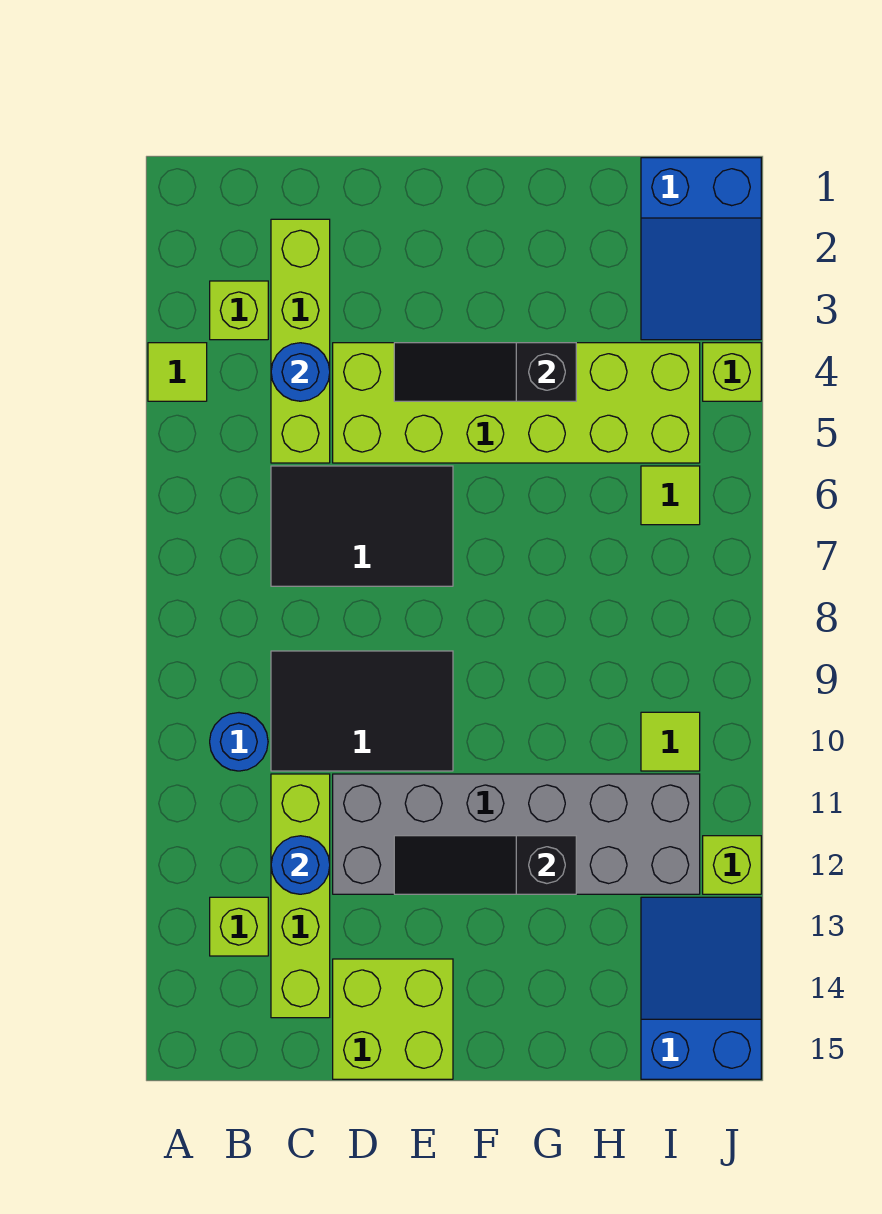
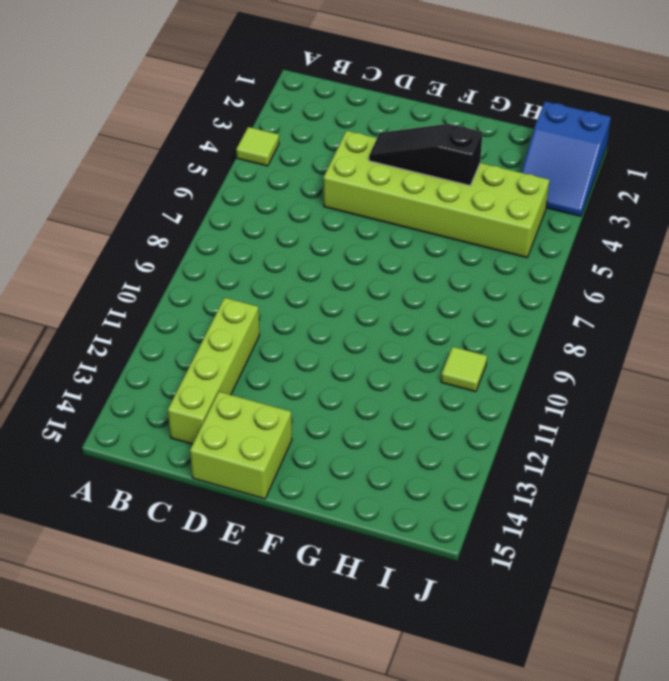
none -> lime brick B3 level 1
none -> blue round brick B10 level 1
none -> lime brick B13 level 1

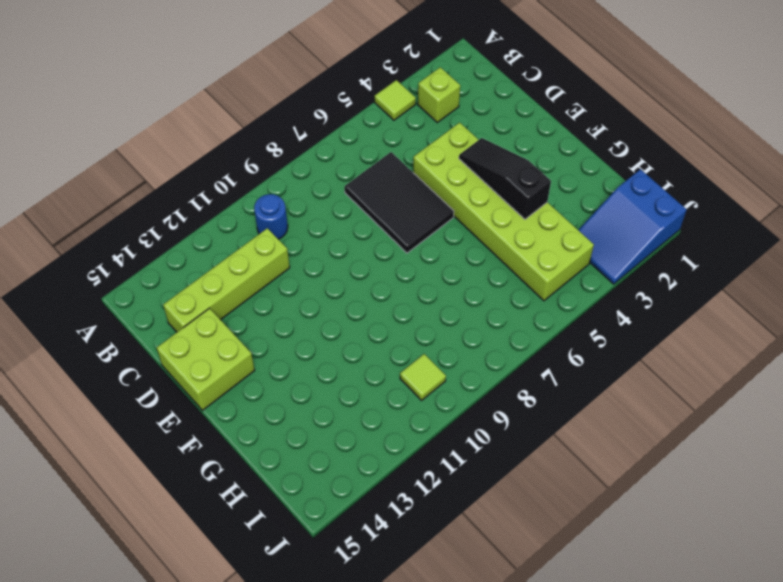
none -> lime brick B13 level 1
none -> lime brick C2:C5 level 1
none -> black tile C9:E10 level 1

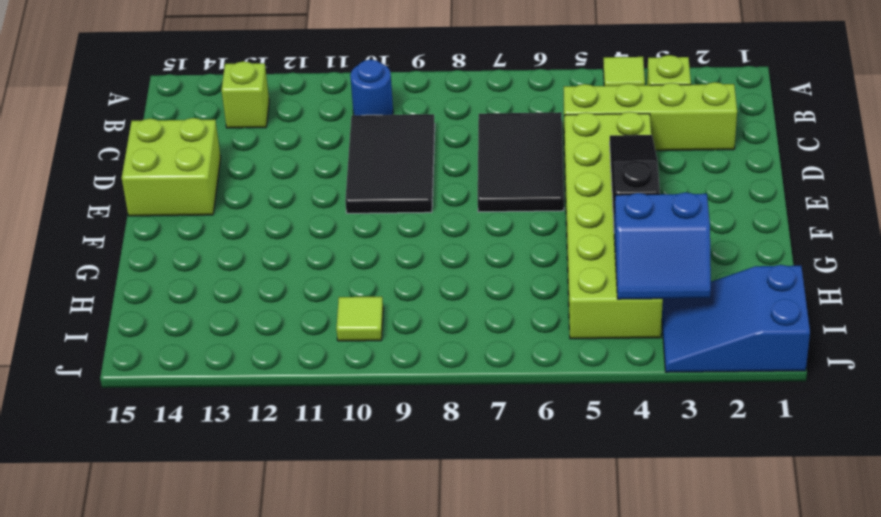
blue slope H3:I4 level 2 top H -> none
none -> lime brick C11:C14 level 1
none -> grey brick D11:I12 level 1
none -> lime tile I6 level 1

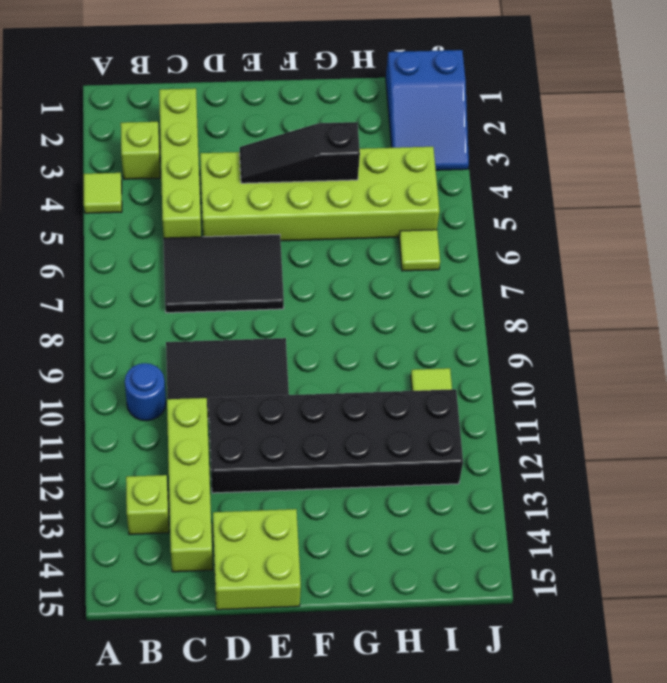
black brick D11:I12 level 1 -> grey brick D11:I12 level 1
none -> blue slope I13:J15 level 1 top 15
none -> lime brick J4 level 1
none -> lime brick J12 level 1

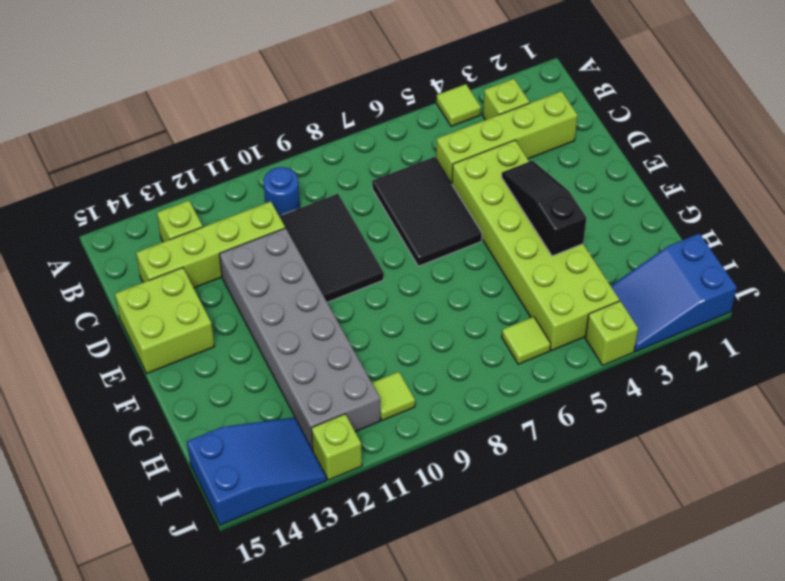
none -> blue round brick C4 level 2
none -> blue round brick C12 level 2
none -> black slope E12:G12 level 2 top G

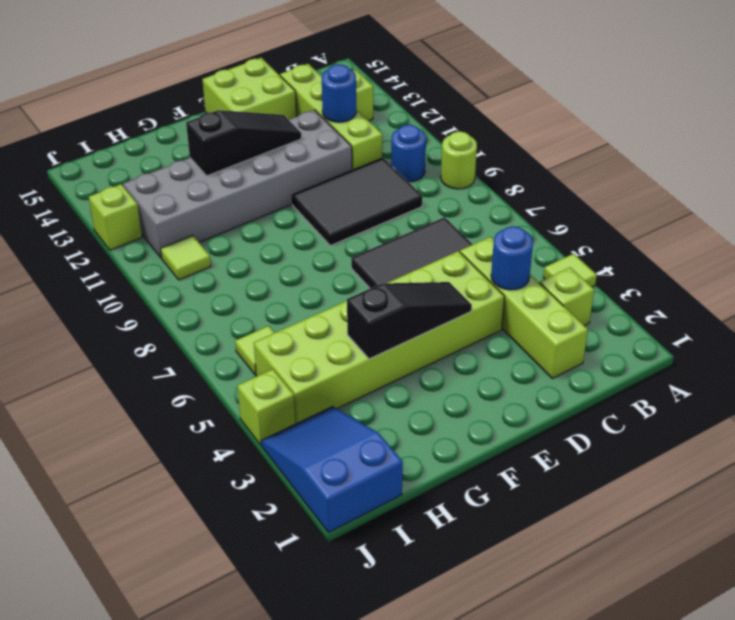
lime round brick A9 level 1 -> none
none -> blue slope I13:J15 level 1 top 15

